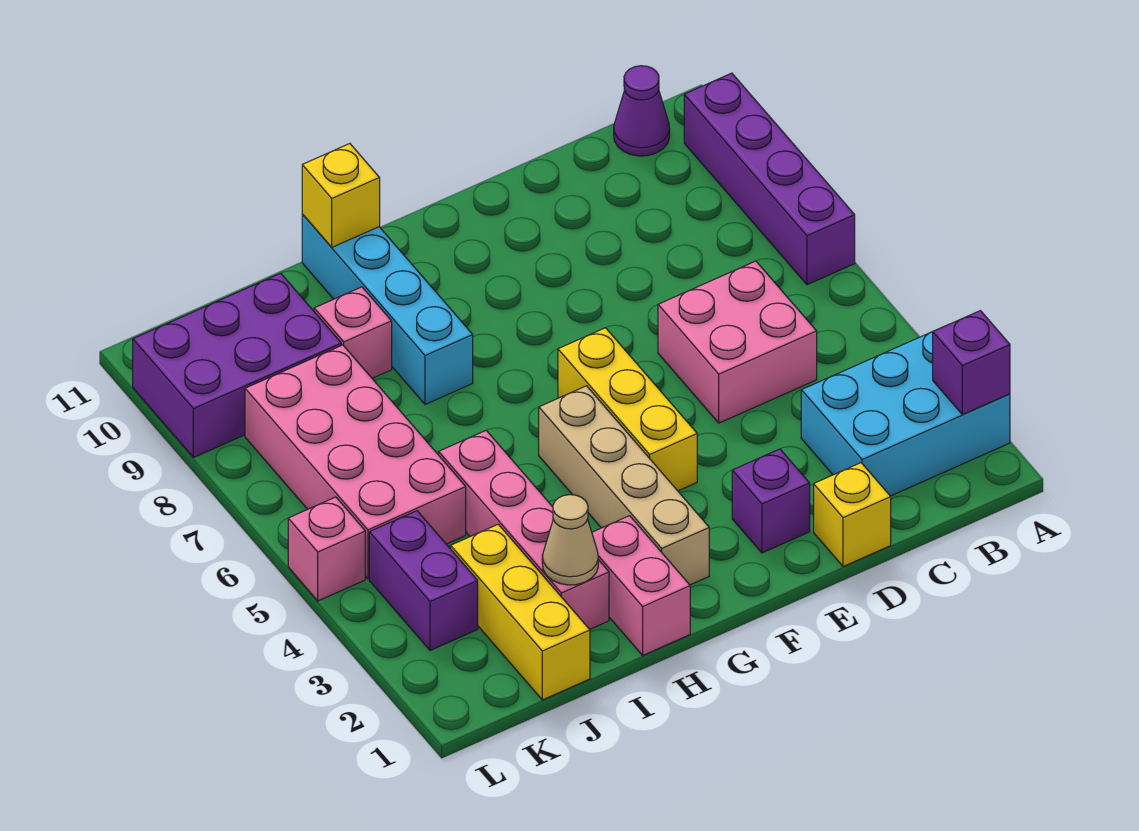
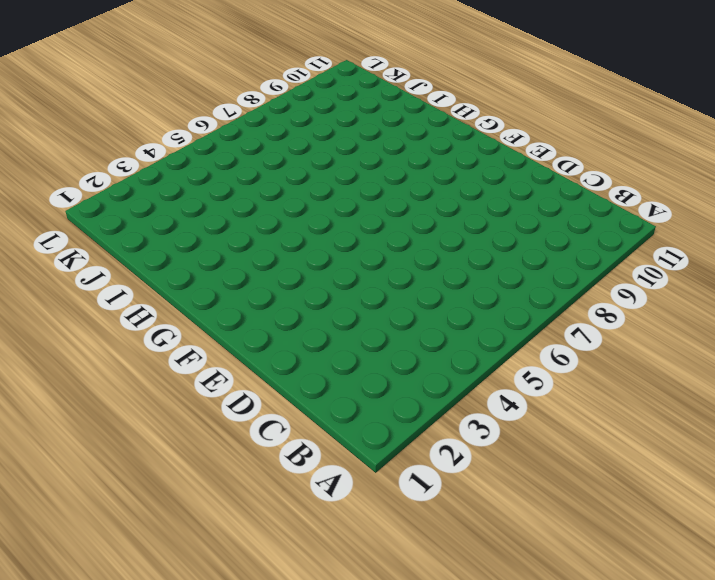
none -> cyan brick A2:C3 level 1
none -> purple brick A7:A10 level 1
none -> purple cone B11 level 1

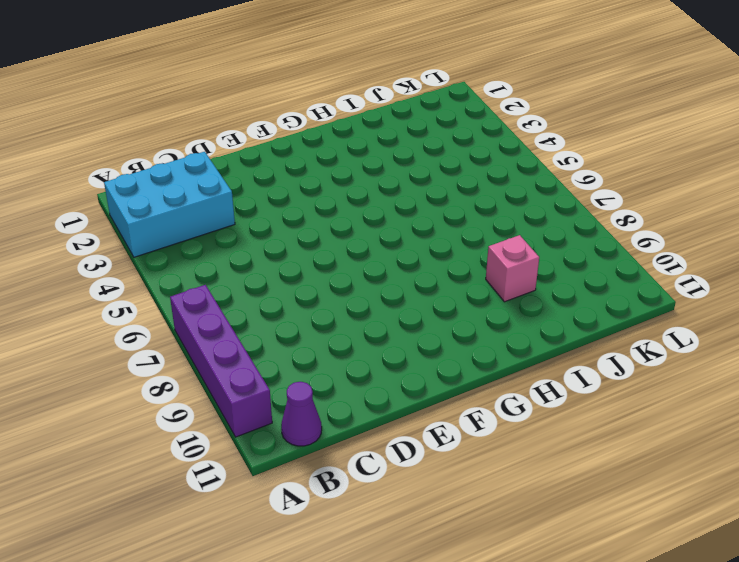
none -> pink brick C5:D6 level 1
none -> yellow brick D1 level 1
none -> purple brick E2 level 1

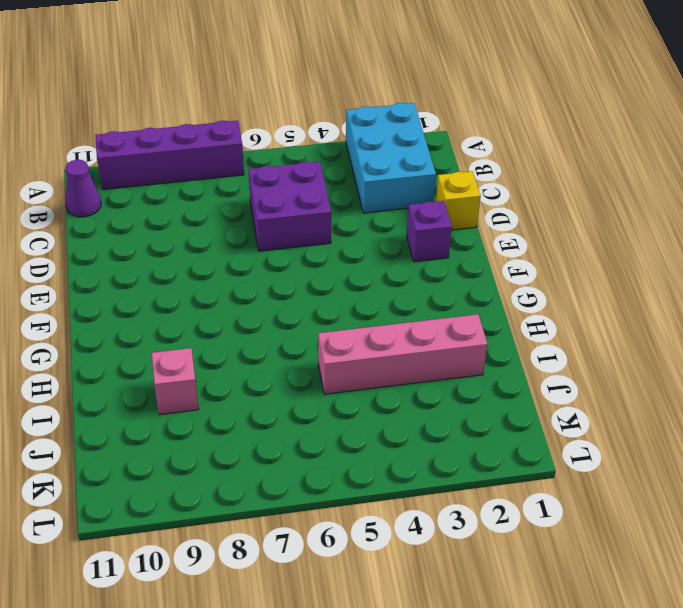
purple brick C5:D6 level 1 -> pink brick C5:D6 level 1
none -> yellow brick F4:F6 level 1
none -> tan brick G2:G5 level 1
none -> pink brick H1:H2 level 1

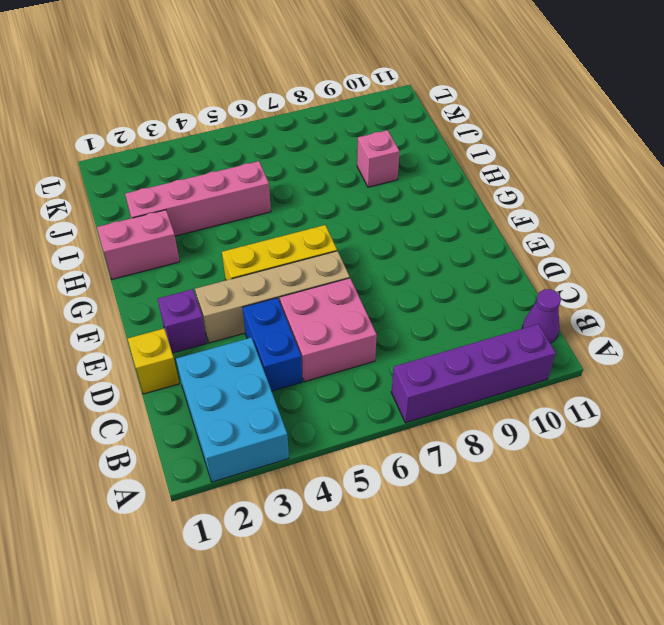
blue brick C4:D4 level 1 -> none
tan brick E3:E6 level 1 -> tan brick G2:G5 level 1
none -> cyan brick H8:H11 level 1
none -> yellow brick J1:J3 level 1
none -> pink brick J5:K8 level 1

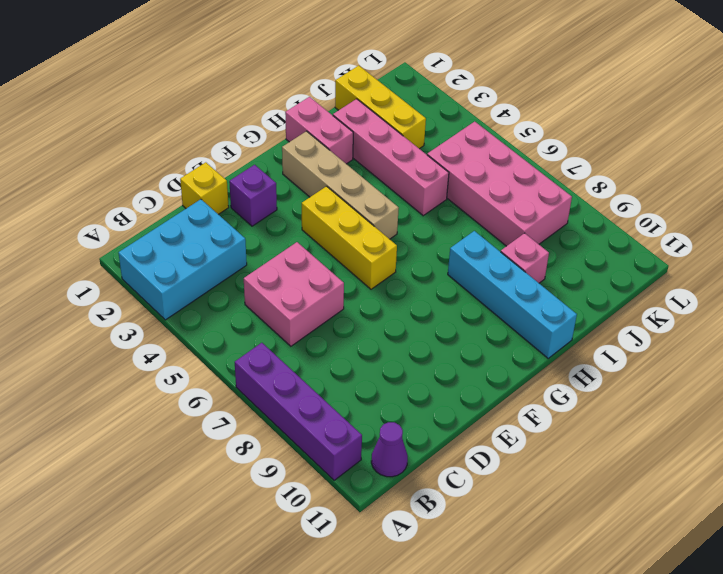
none -> purple brick J9:L10 level 1
none -> purple brick K3:K4 level 1
none -> pink brick L5 level 1

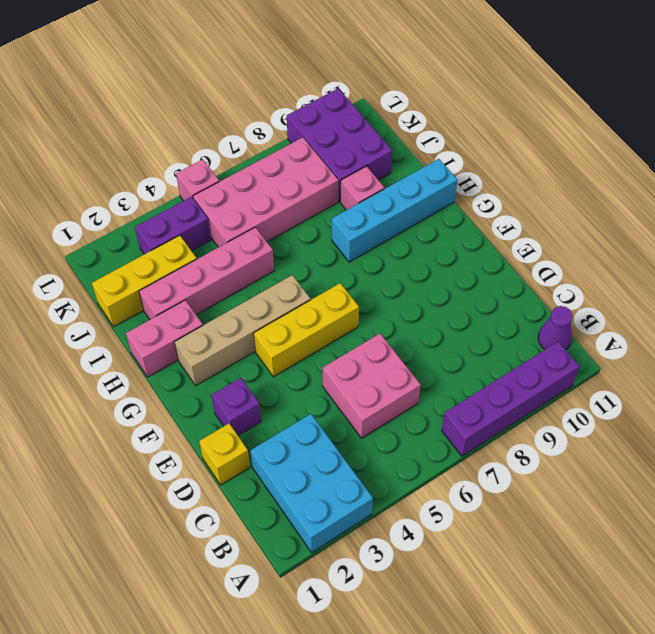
none -> purple brick A2 level 2
none -> yellow brick H11 level 2
none -> tan cone I2 level 2

